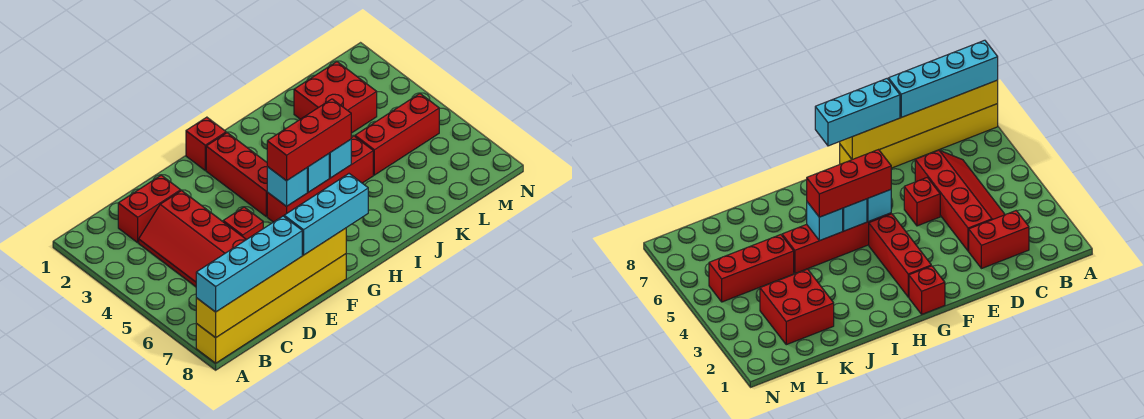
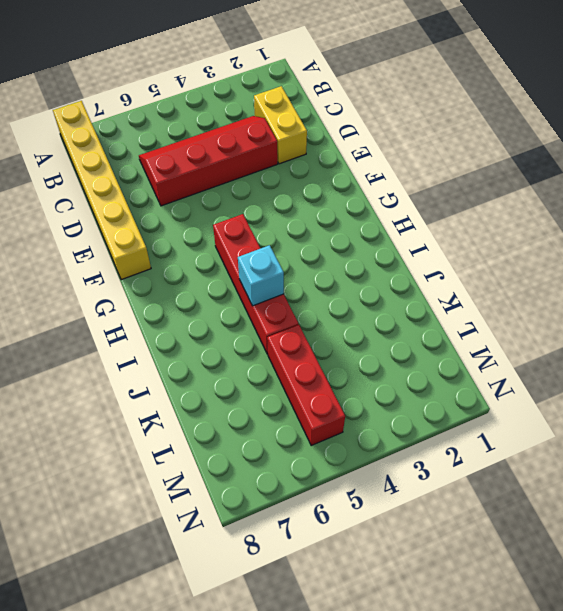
yellow brick C2:D2 level 1 -> red brick C2:D2 level 1
none -> red brick E5 level 1
none -> red brick G1 level 1
none -> red brick G2:G4 level 1

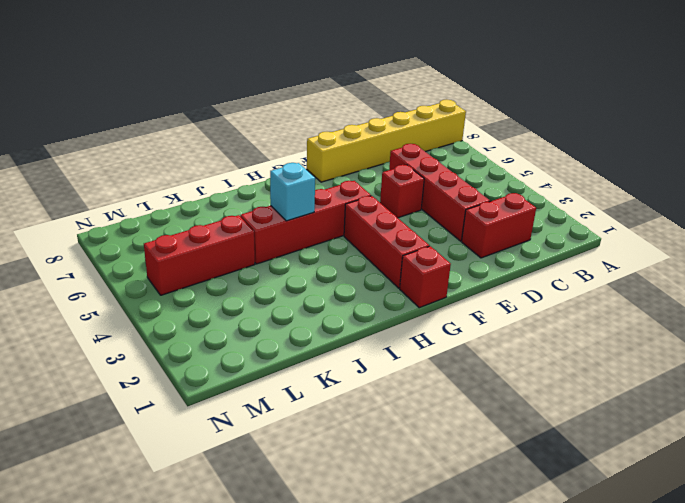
none -> red brick K2:L3 level 1
none -> yellow brick A8:F8 level 2
none -> cyan brick G5 level 2

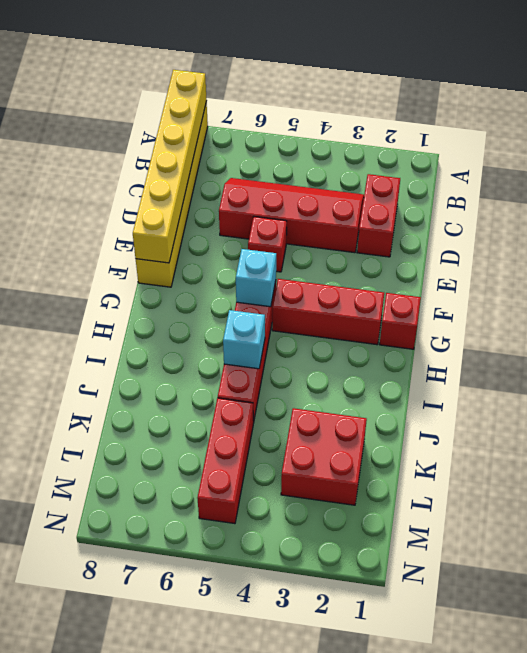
none -> cyan brick H5 level 2
none -> cyan brick A8:D8 level 3
none -> cyan brick E8:G8 level 3

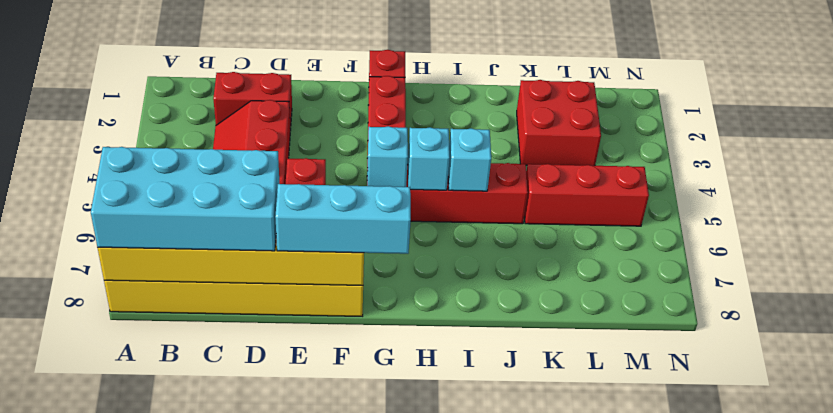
cyan brick A7:D8 level 3 -> cyan brick A8:D8 level 3
none -> red brick G5:I5 level 3

